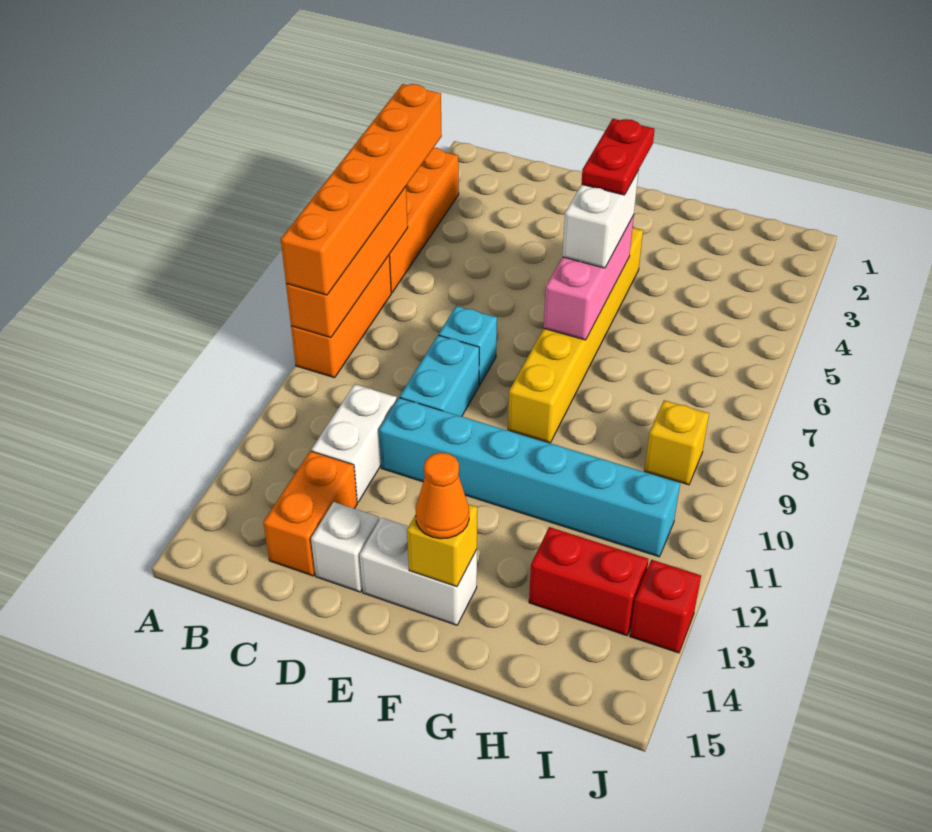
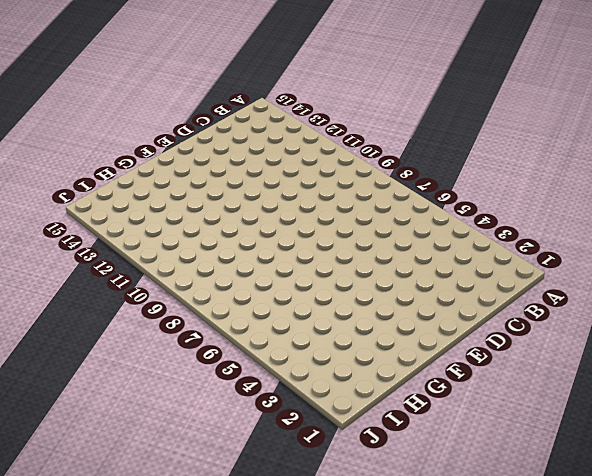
none -> orange brick A3:A6 level 1
none -> orange brick A7:A9 level 1
none -> white brick C11:C12 level 1

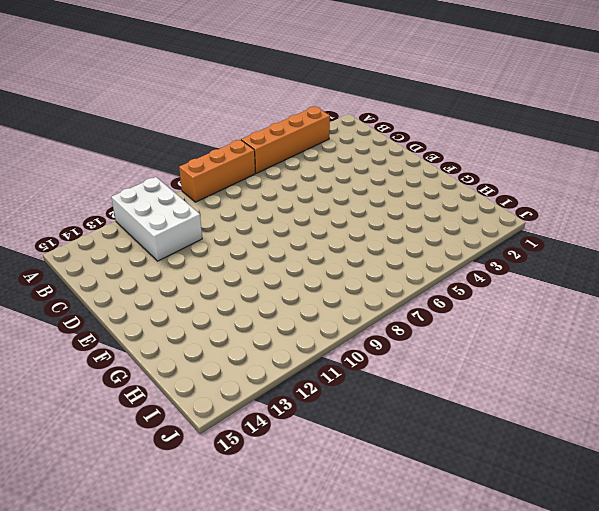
white brick A11:C12 level 1 -> white brick C11:C12 level 1
none -> orange brick C13:C14 level 1
none -> cyan brick D8 level 1
none -> cyan brick D9:D10 level 1

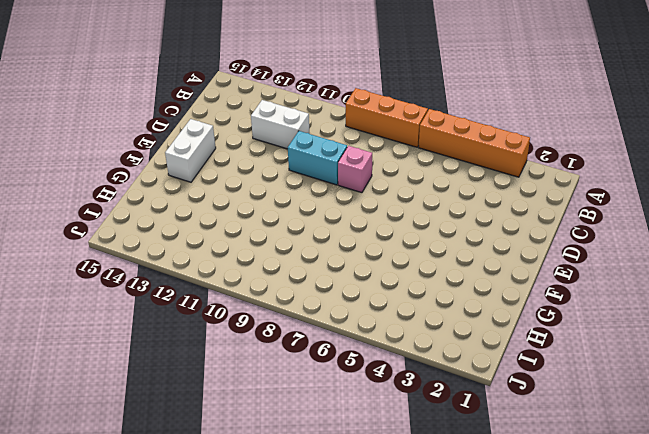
pink brick D8 level 1 -> cyan brick D8 level 1
none -> orange brick C13:C14 level 1
none -> cyan brick D11:I11 level 1
none -> white brick D14 level 1

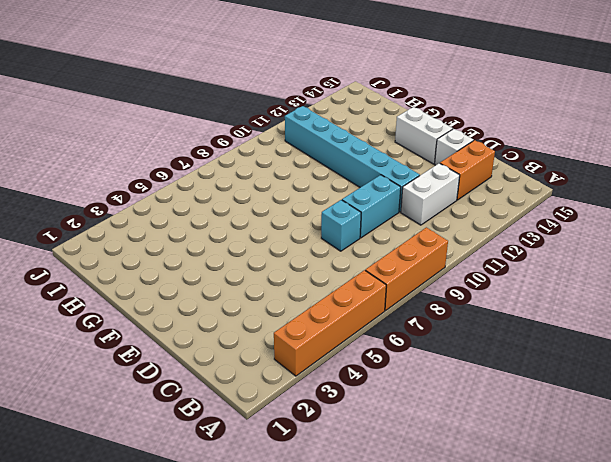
none -> yellow brick F4:F9 level 1
none -> red brick H13:I13 level 1
none -> yellow brick I9 level 1

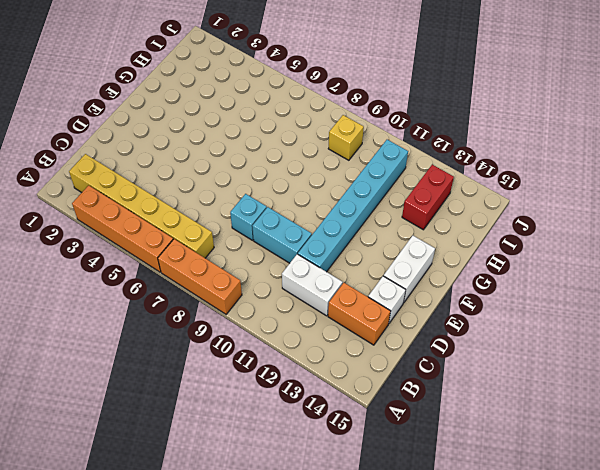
yellow brick B2:B7 level 1 -> yellow brick F4:F9 level 1
none -> red brick J13 level 1
none -> orange brick A6:A9 level 2
none -> pink brick F5:F7 level 2

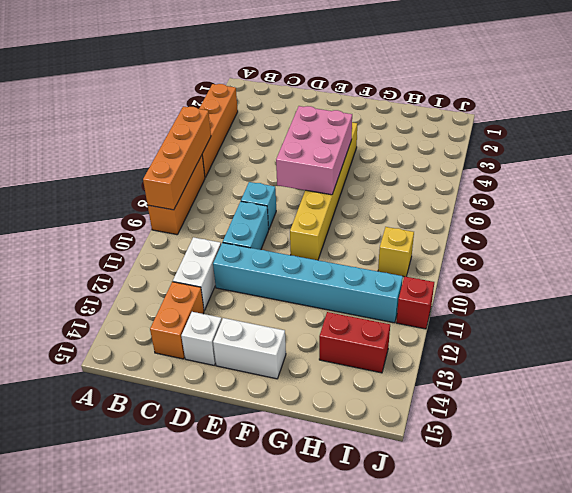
pink brick E5:F7 level 2 -> pink brick F5:F7 level 2
red brick J11 level 1 -> red brick J13 level 1
none -> yellow brick F14 level 2
none -> orange brick A4:A9 level 3
none -> white brick F5:F6 level 3

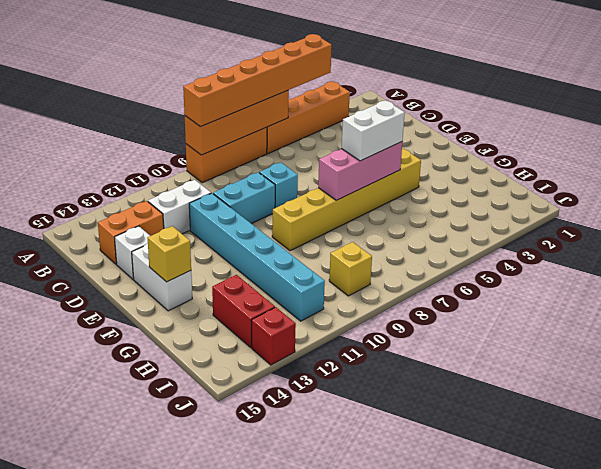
none -> orange cone F14 level 3
none -> red plate F4:F5 level 4

